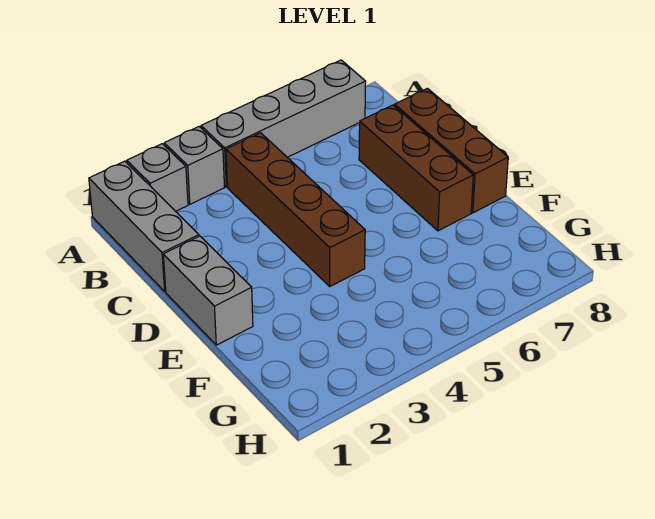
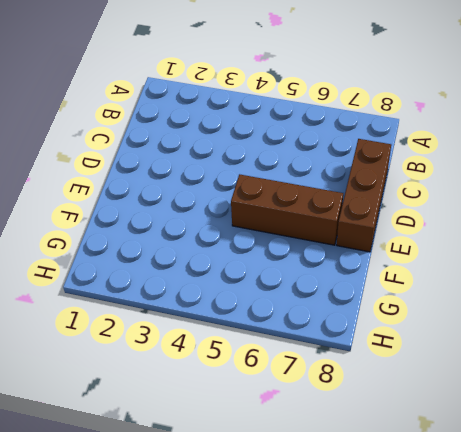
brown brick E5:E7 level 1 -> brown brick C7:E7 level 1
none -> grey brick A1:C1 level 1
none -> grey brick A2 level 1

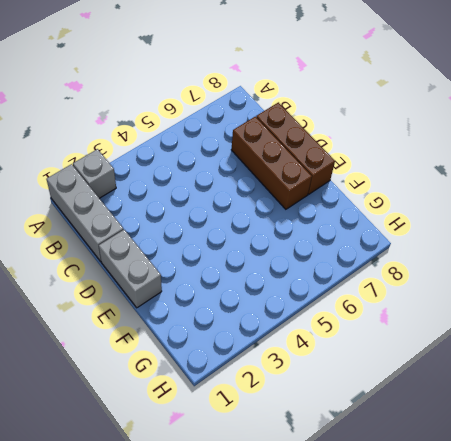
none -> grey brick A3 level 1
none -> grey brick A4:A7 level 1

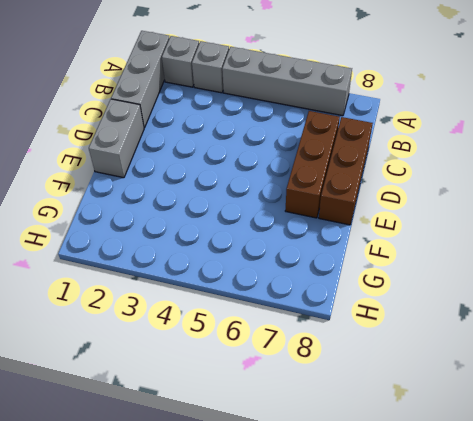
none -> brown brick B4:E4 level 1

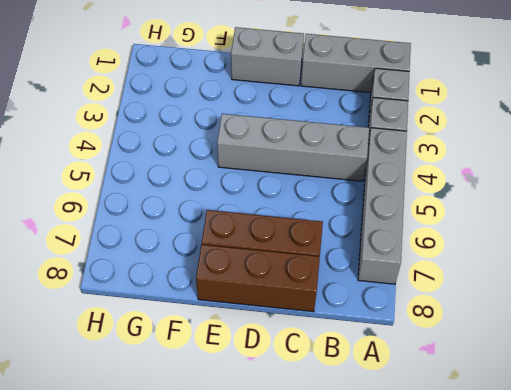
grey brick B4:E4 level 1 -> brown brick B4:E4 level 1

